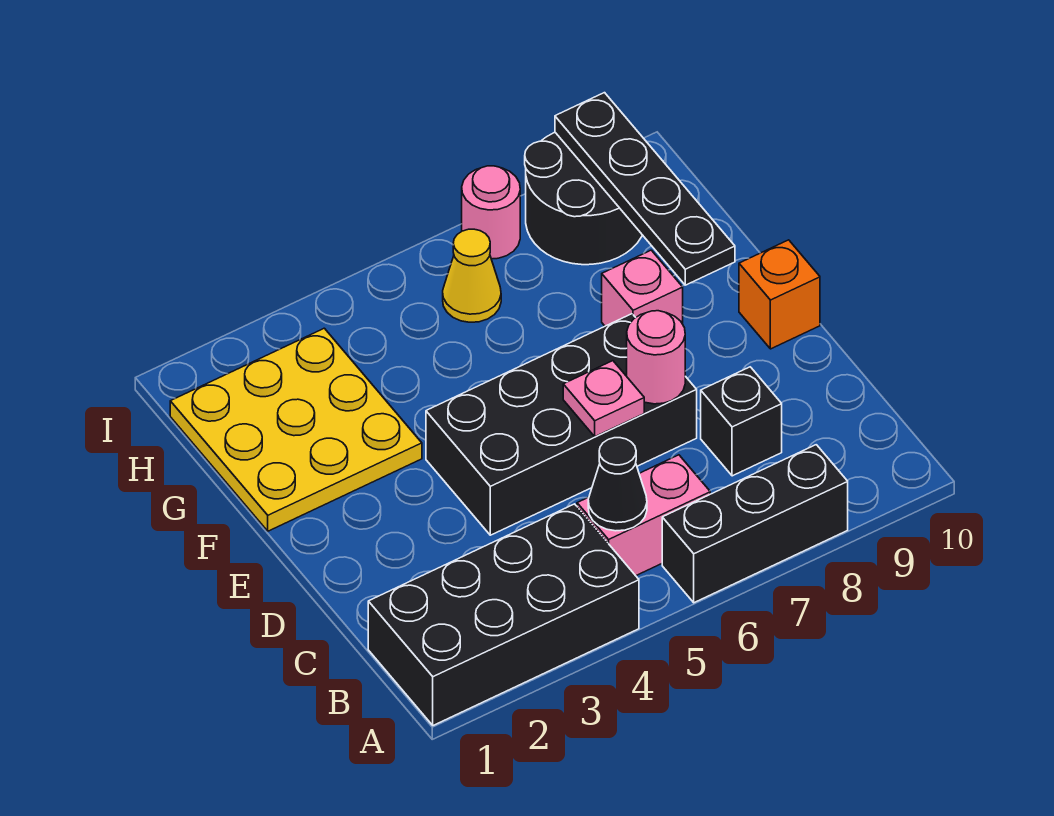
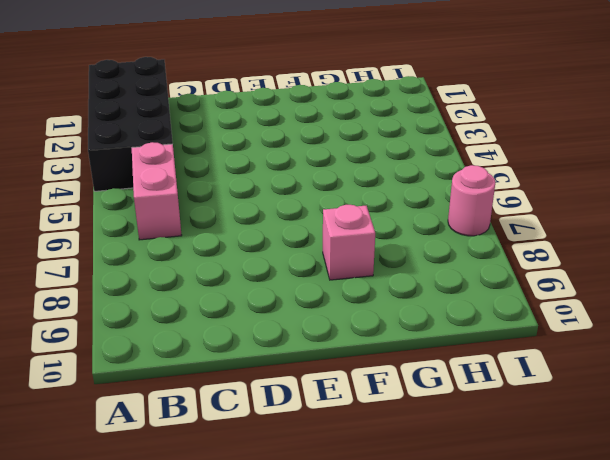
none -> black brick A6:A8 level 1
none -> black brick C8 level 1
none -> black brick D4:E7 level 1

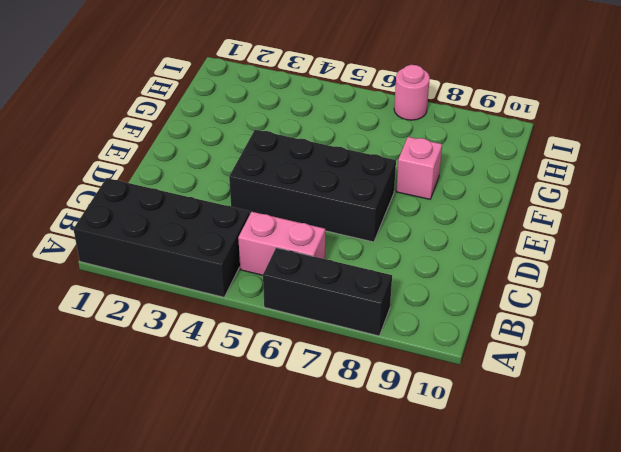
none -> black brick C8 level 1
none -> orange brick E10 level 1
none -> yellow plate F1:H3 level 1

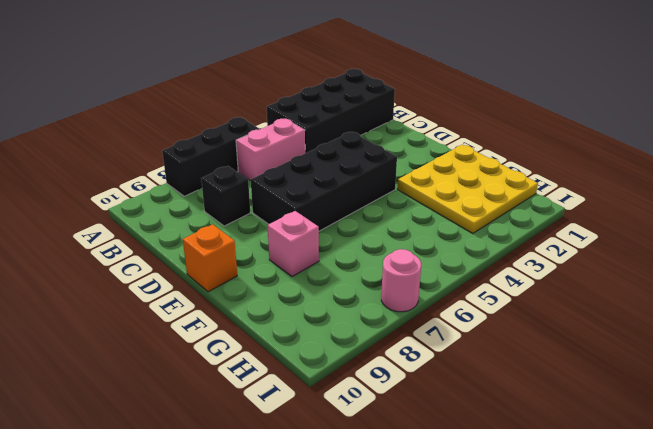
none -> yellow cone H6 level 1
none -> black round brick H8:I9 level 1
none -> black cone B5 level 2

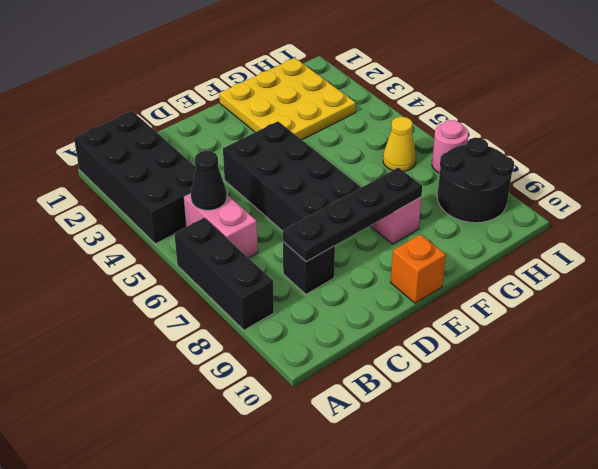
black plate C8:F8 level 2 -> black plate F9:I9 level 2
none -> pink plate D6 level 2
none -> pink round brick D7 level 2

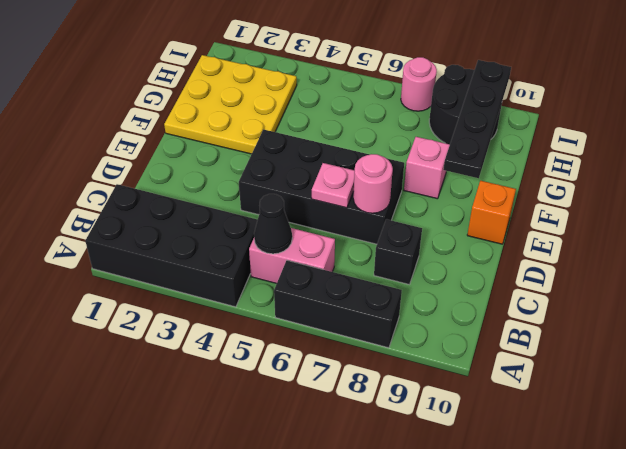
none -> yellow cone H6 level 1

